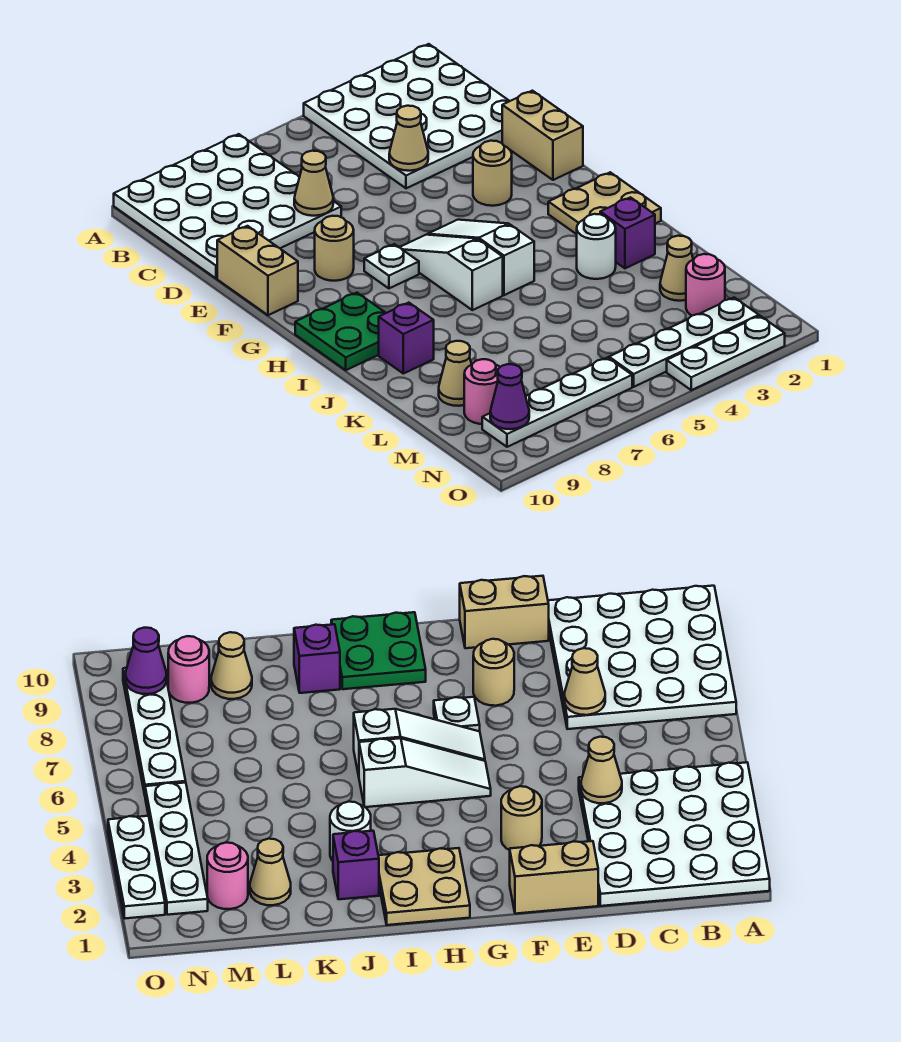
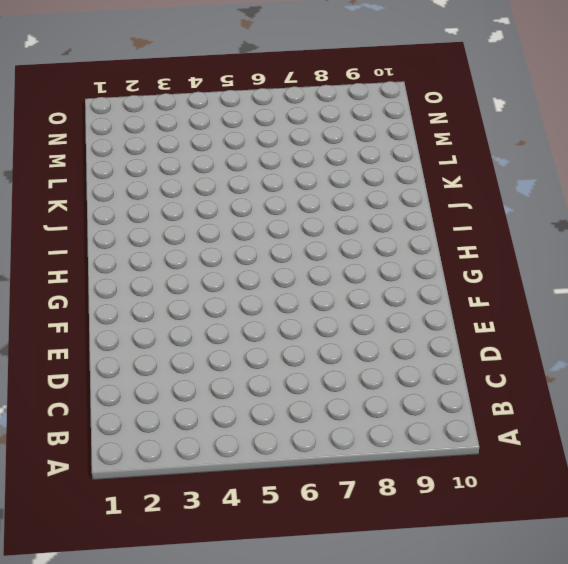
none -> white plate A1:D4 level 1
none -> white plate A7:D10 level 1
none -> tan brick E1:F1 level 1

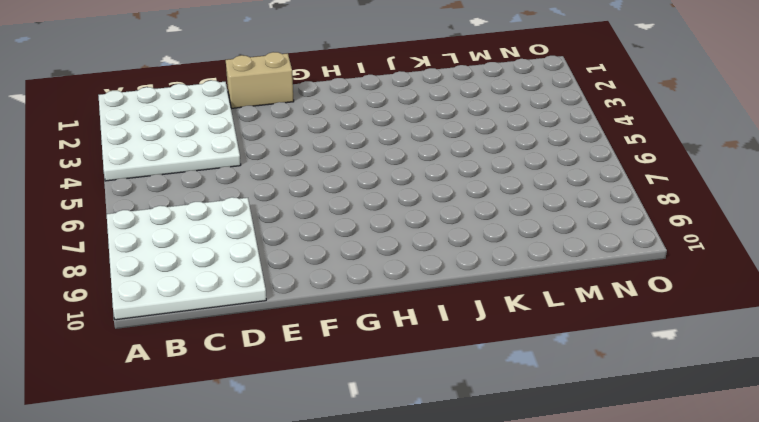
none -> tan brick E10:F10 level 1
none -> tan round brick F3 level 1
none -> tan round brick F8 level 1

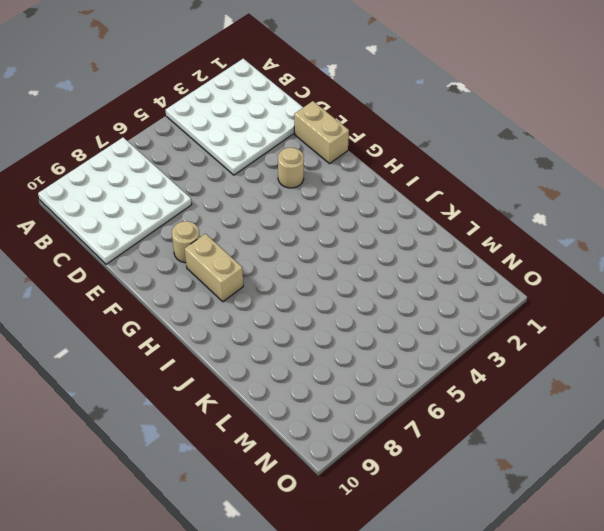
tan brick G8:H8 level 1 -> tan brick E10:F10 level 1
none -> white slope G5:I5 level 1 top I
none -> white slope G6:I6 level 1 top I
none -> white plate G7 level 1

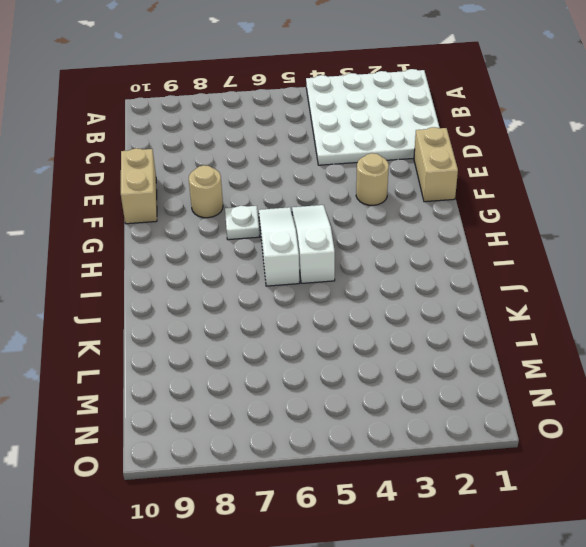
none -> white plate A7:D10 level 1
none -> tan plate H1:I2 level 1
none -> green plate H9:I10 level 1

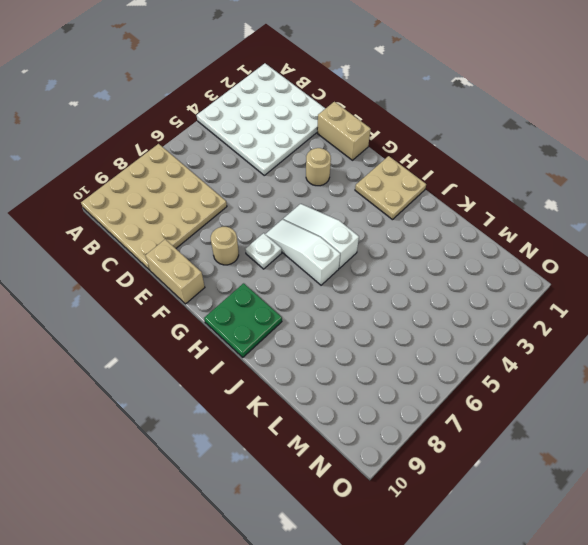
tan plate A7:D10 level 1 -> white plate A7:D10 level 1
none -> purple brick J2 level 1
none -> white round brick J3 level 1
none -> purple brick J9 level 1

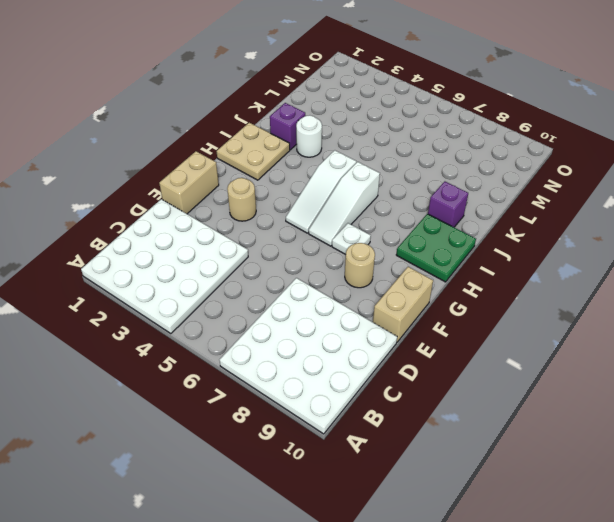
none -> tan cone L2 level 1
none -> tan cone L9 level 1
none -> pink round brick M2 level 1

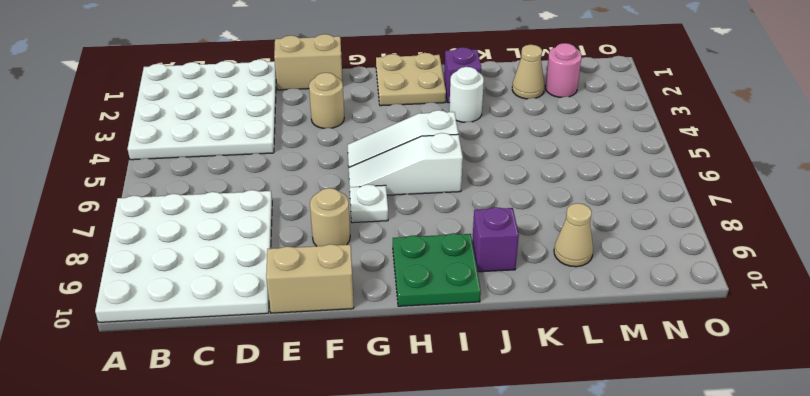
none -> pink round brick M9 level 1
none -> white plate N2:N5 level 1
none -> white plate N6:N9 level 1

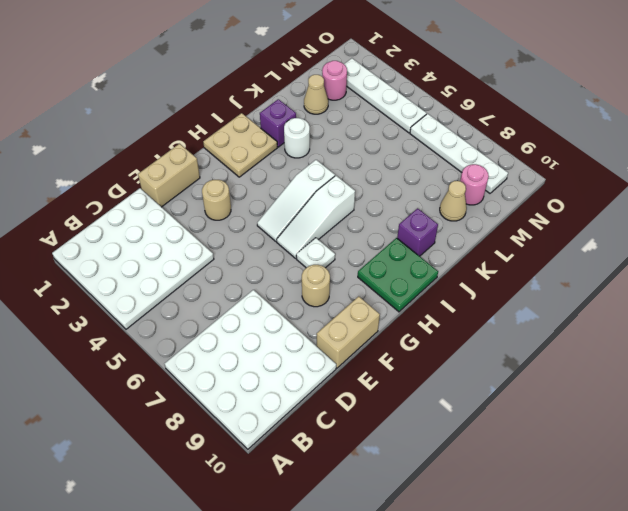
none -> white plate O2:O4 level 1
none -> tan cone D4 level 2
none -> tan cone D7 level 2

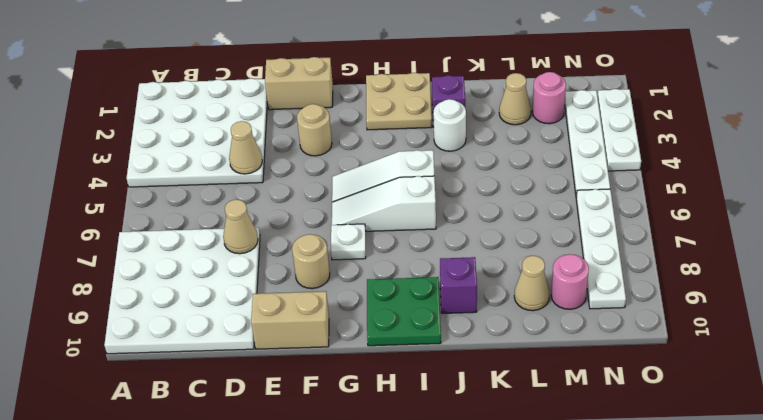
none -> purple cone N9 level 2

